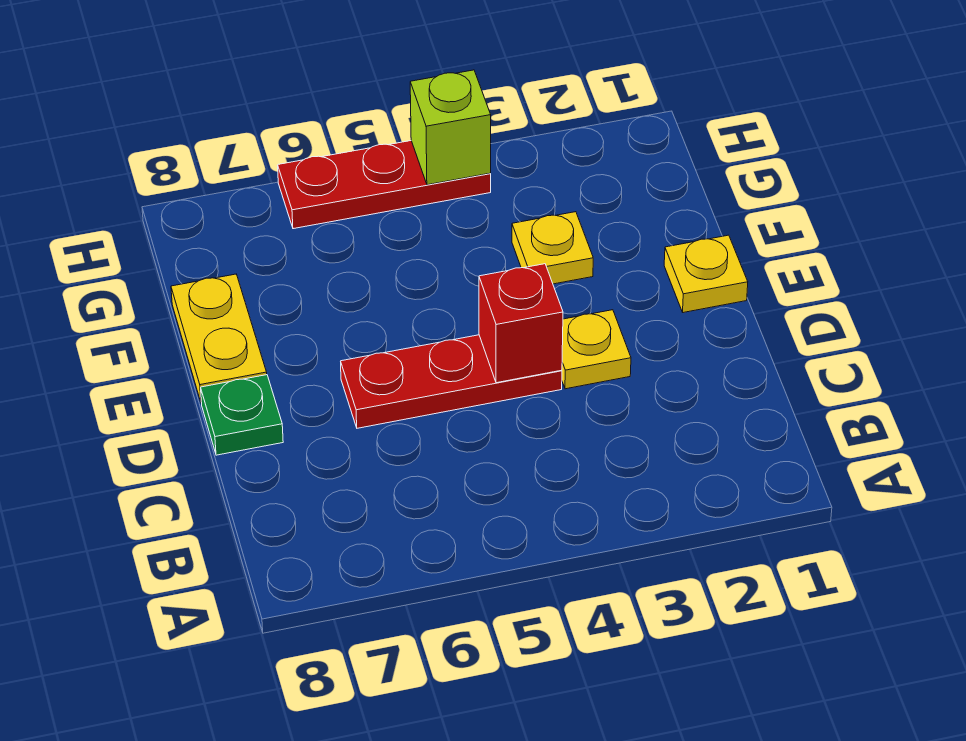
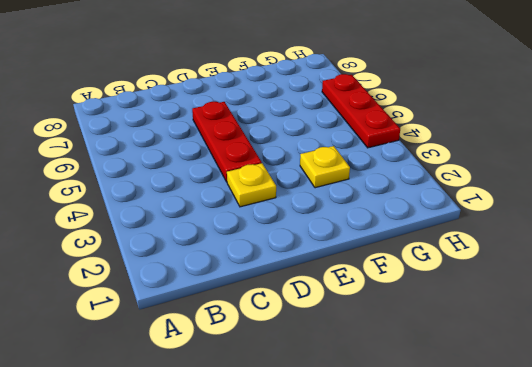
none -> green plate D8 level 1
none -> yellow plate E1 level 1

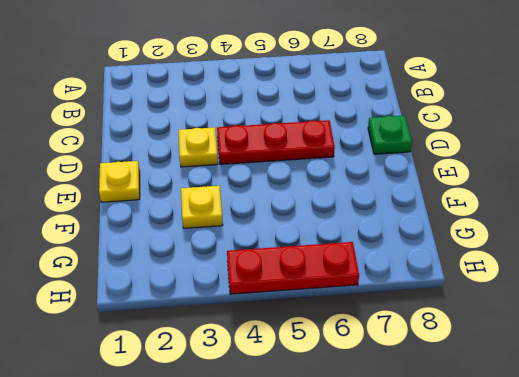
none -> yellow plate E8:F8 level 1
none -> red brick D4 level 2

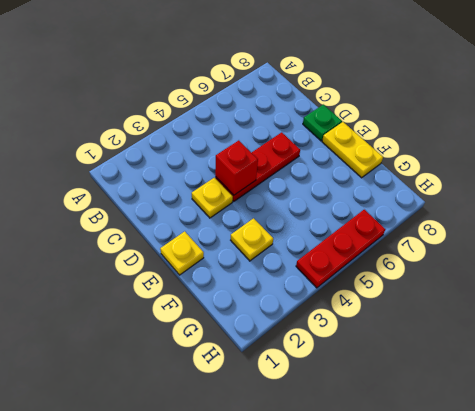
none -> lime brick H4 level 2

